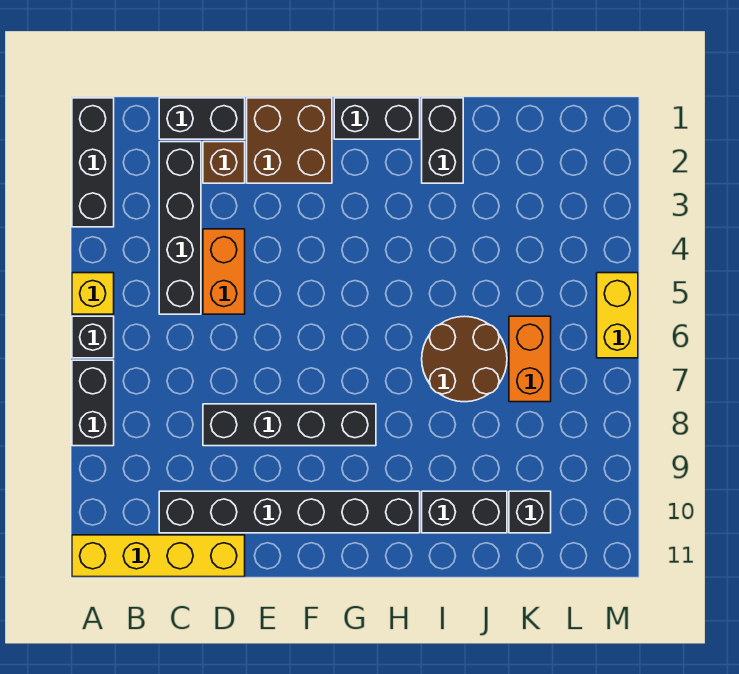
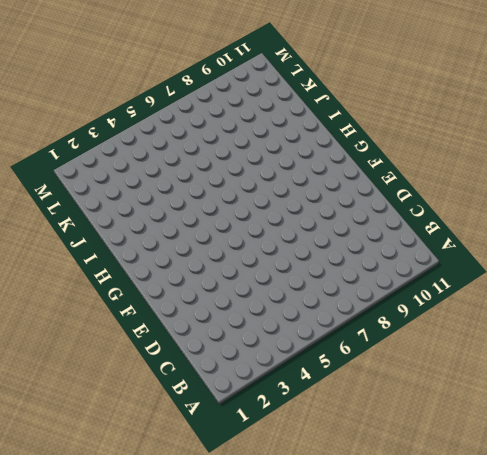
none -> black brick A1:A3 level 1
none -> yellow brick A5 level 1
none -> black brick A6 level 1

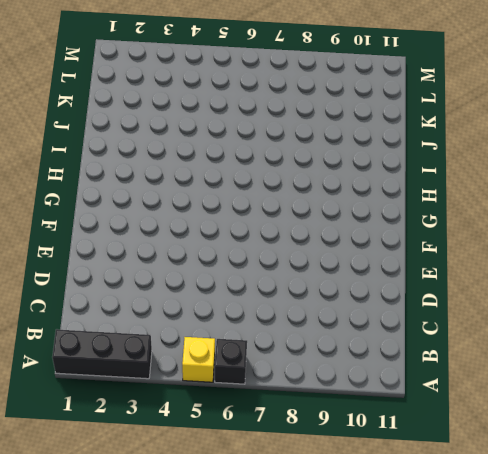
none -> black brick A7:A8 level 1
none -> yellow brick A11:D11 level 1
none -> black brick C1:D1 level 1

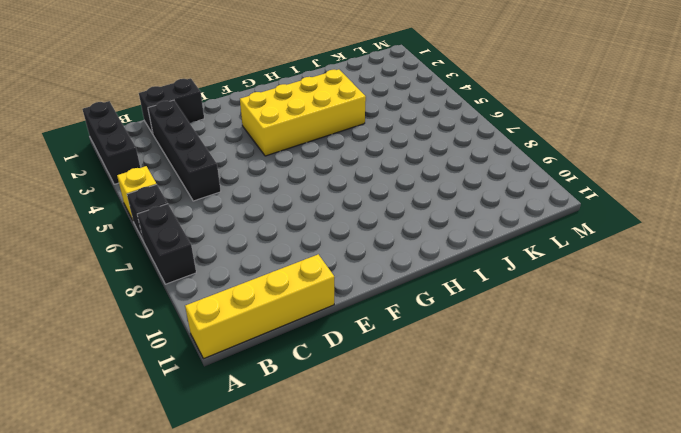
yellow brick F3:I4 level 1 -> none
none -> black brick C10:H10 level 1
none -> brown brick D2 level 1
none -> orange brick D4:D5 level 1

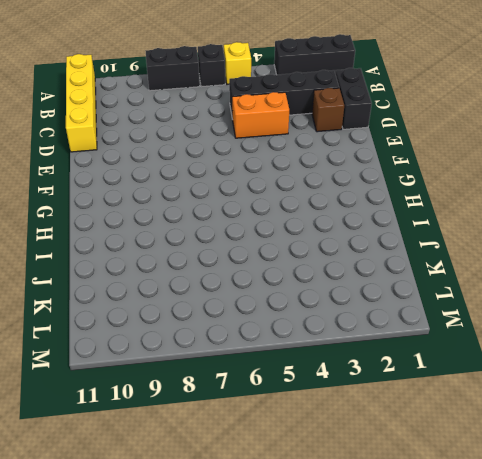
none -> black brick C10:H10 level 1
none -> black brick D8:G8 level 1
none -> brown brick E1:F2 level 1

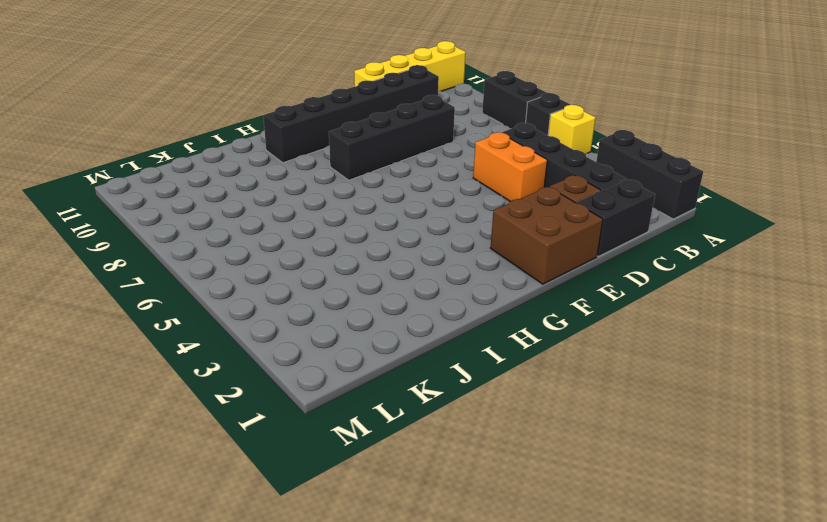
none -> black brick G1:H1 level 1
none -> black brick I1:I2 level 1
none -> brown round brick I6:J7 level 1

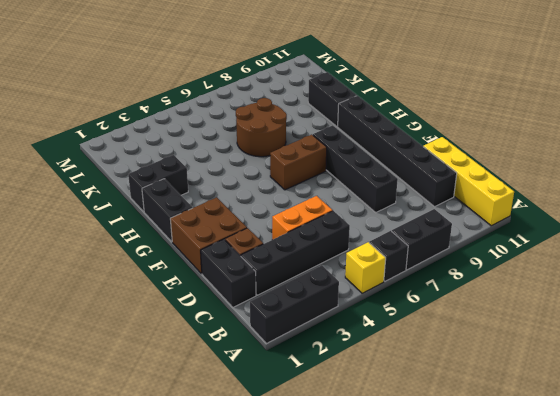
brown brick G6:G7 level 1 -> none
none -> orange brick K6:K7 level 1
none -> black brick K10 level 1
none -> yellow brick M5:M6 level 1

